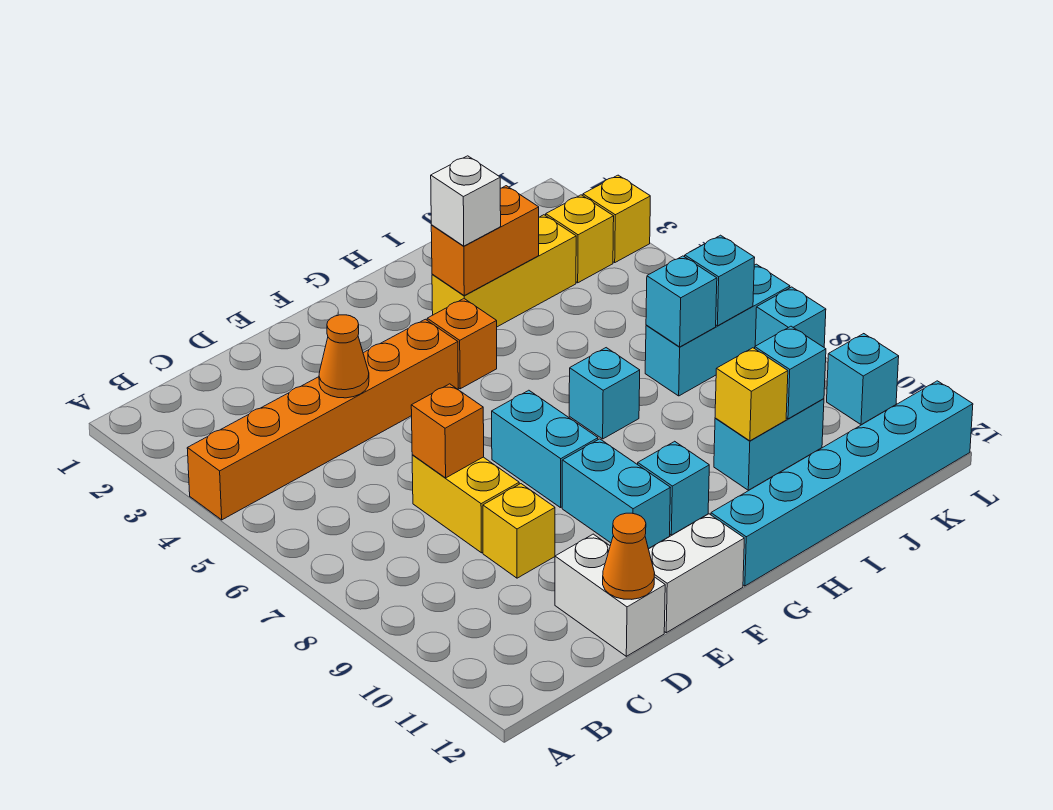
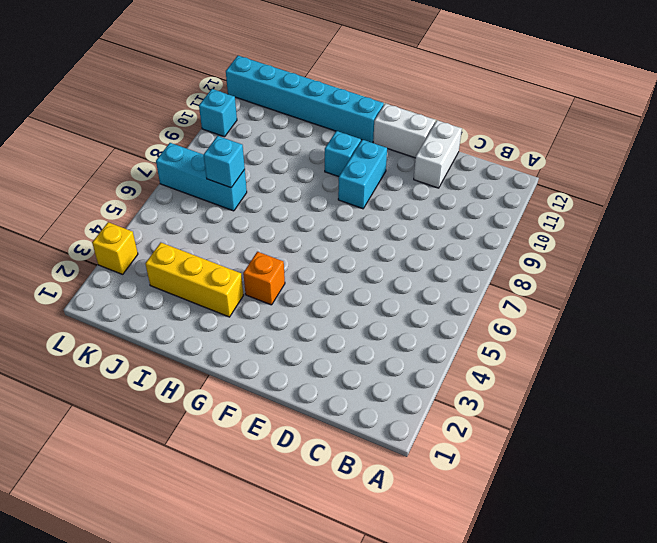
none -> orange brick A4:F4 level 1
none -> yellow brick D7:D8 level 1
none -> yellow brick D9 level 1

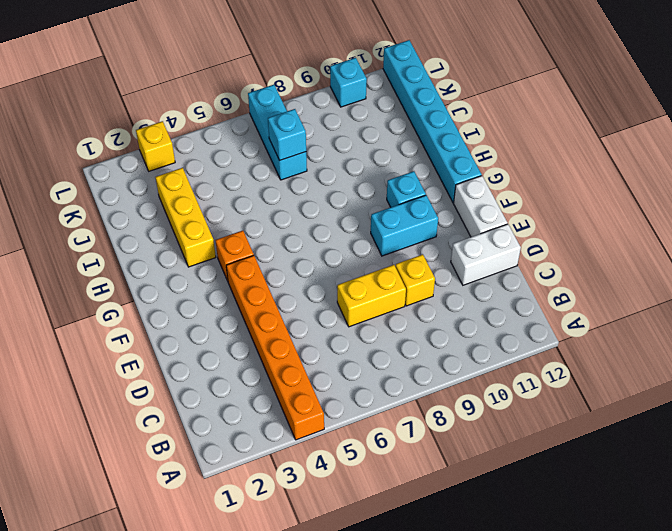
none -> cyan brick F7:F8 level 1
none -> cyan brick H7 level 1
none -> cyan brick I10:J10 level 1

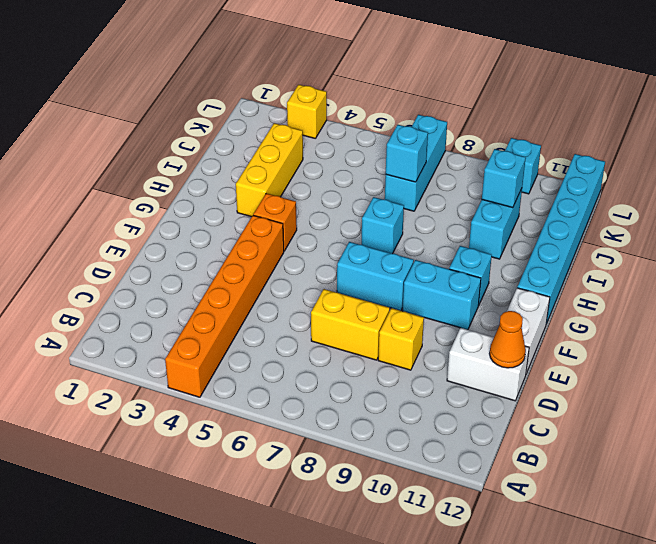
none -> yellow brick K3 level 1
none -> cyan brick L8 level 1
none -> orange cone D4 level 2

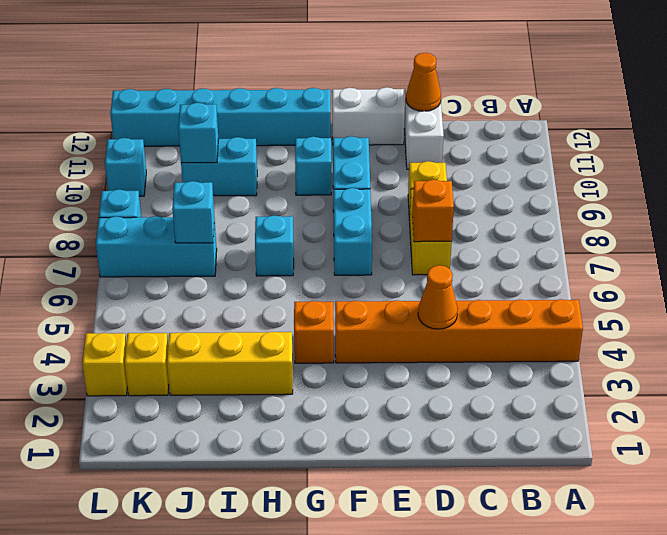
none -> orange brick H3:I3 level 2
none -> yellow brick I10 level 2
none -> cyan brick K7 level 2

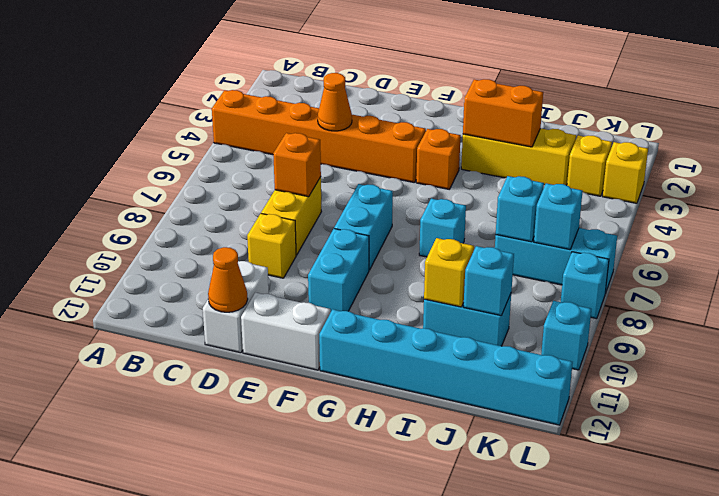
none -> cyan brick G10 level 1
none -> white brick H3 level 3

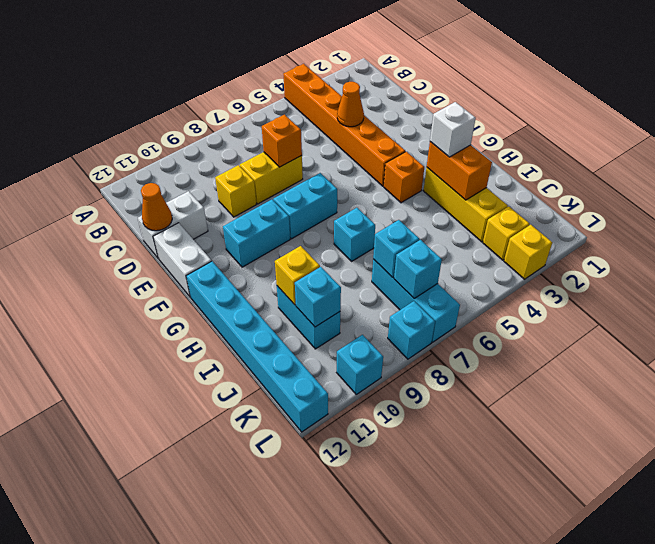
none -> cyan brick G10 level 1

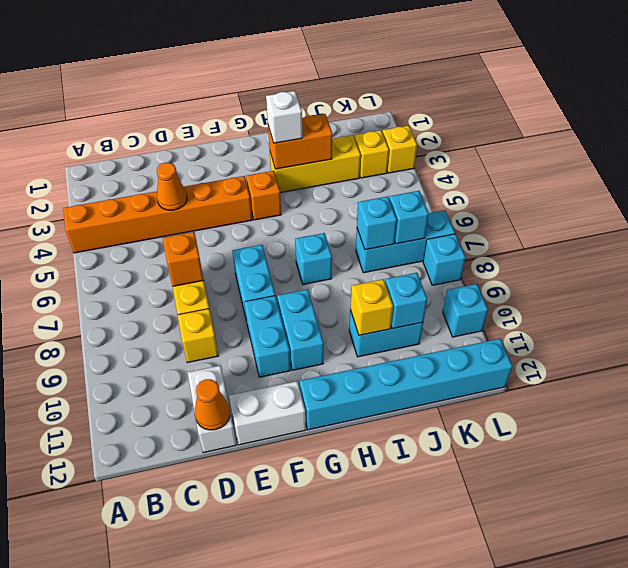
cyan brick G9:G10 level 1 -> cyan brick G10 level 1

